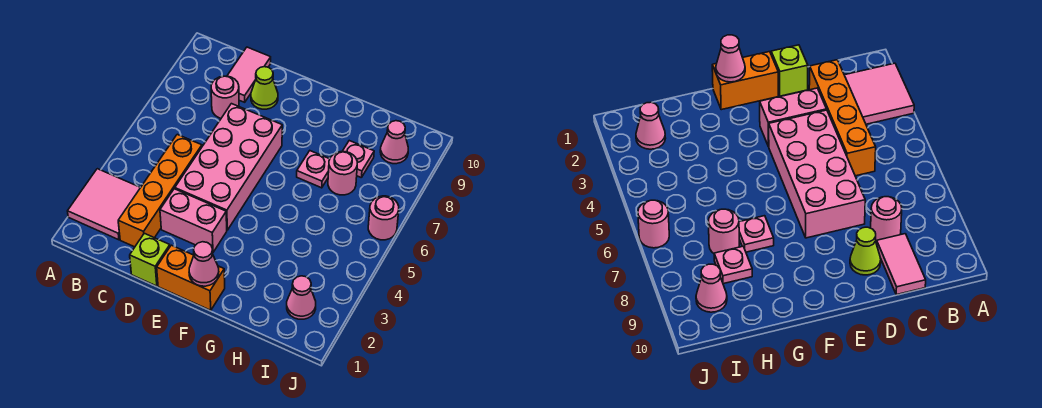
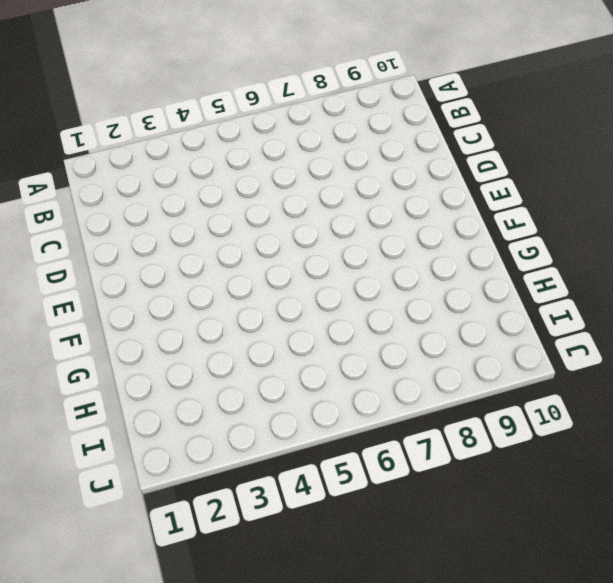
none -> pink tile A2:B3 level 1
none -> orange brick C2:C5 level 1
none -> pink round brick C8 level 1

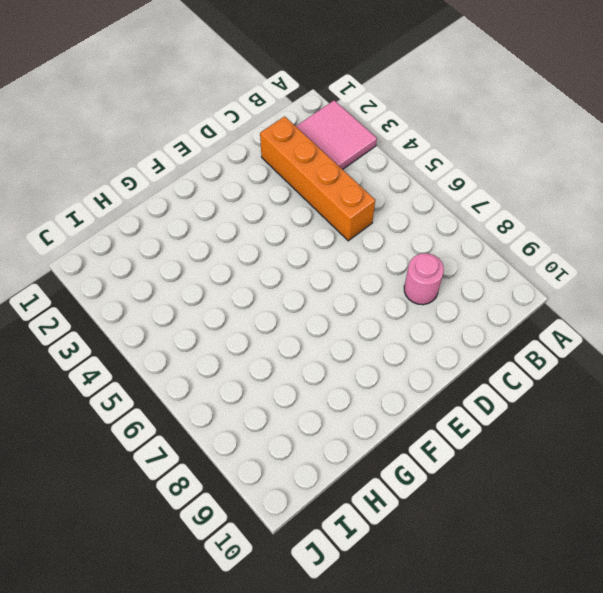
none -> pink tile C9:C10 level 1
none -> lime brick D1 level 1
none -> pink brick D3:E3 level 1

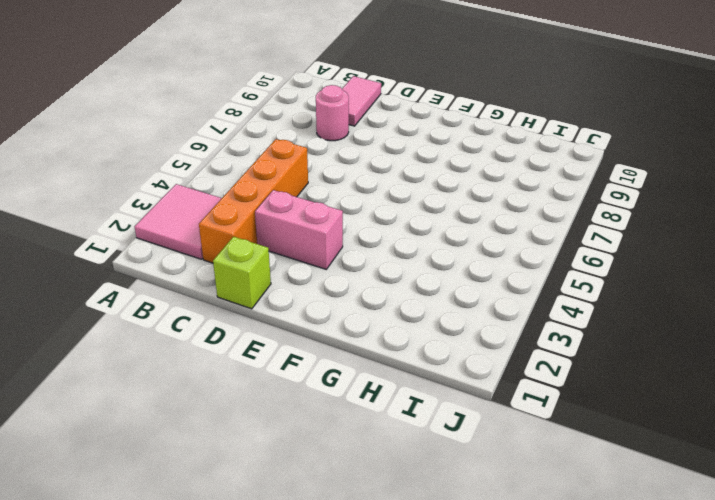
none -> pink brick D4:E7 level 1
none -> lime cone D9 level 1
none -> orange brick E1:F1 level 1

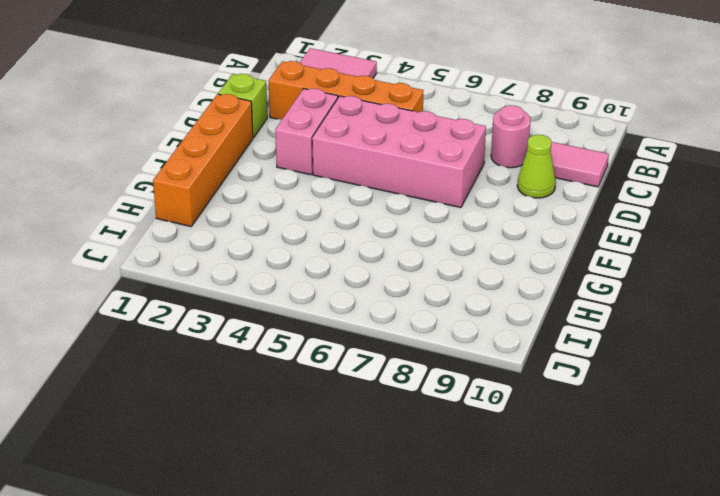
orange brick E1:H1 level 1 -> orange brick E1:F1 level 1
none -> pink plate G7 level 1
none -> pink round brick H7 level 1
none -> pink plate H8 level 1

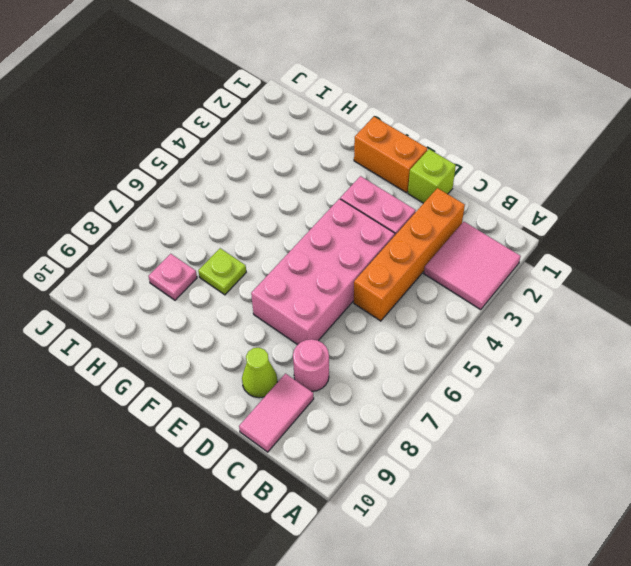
lime plate G7 level 1 -> pink plate G7 level 1
none -> pink round brick H7 level 1
none -> pink cone I2 level 1
none -> pink cone I9 level 1

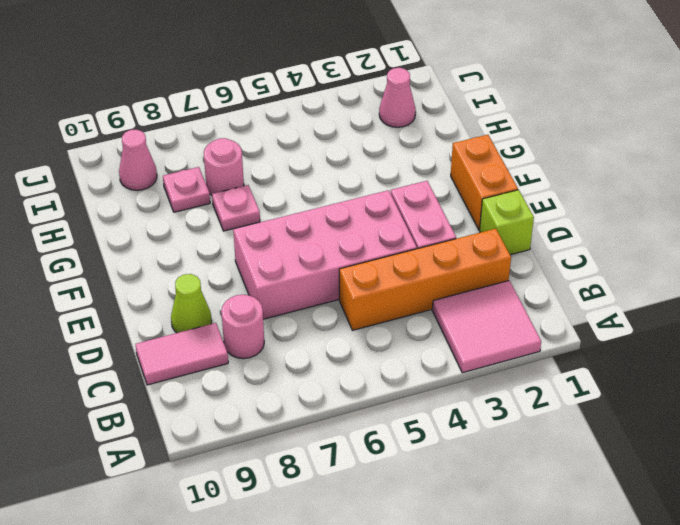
none -> pink round brick J6 level 1
none -> pink cone F1 level 2

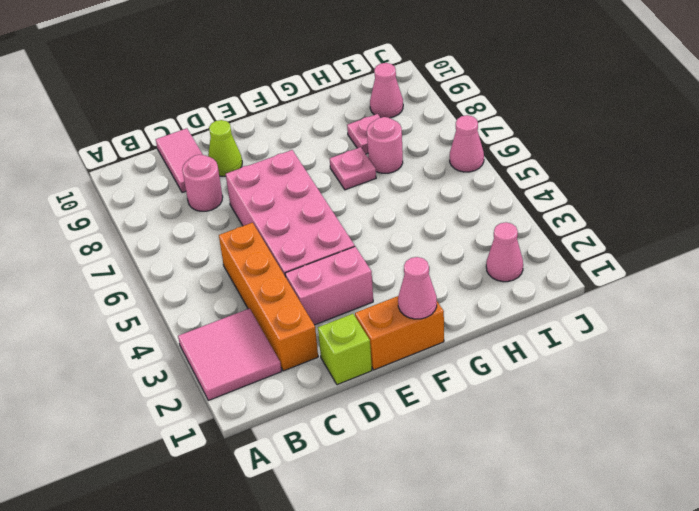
pink cone J6 level 1 -> pink round brick J6 level 1

